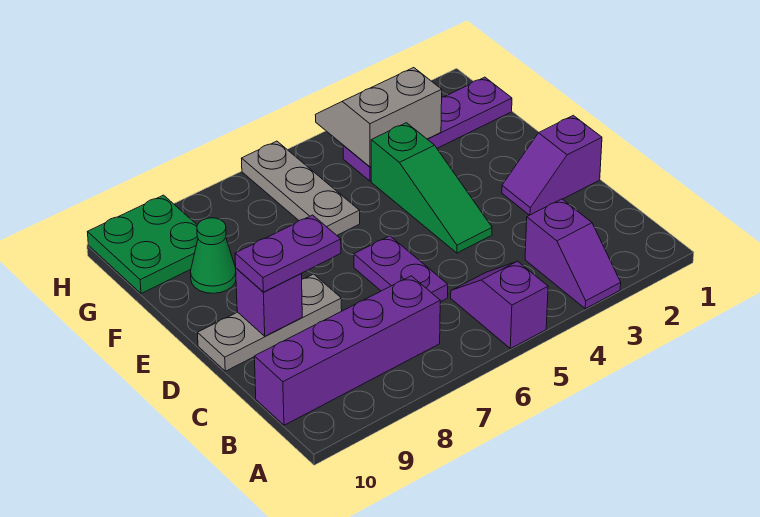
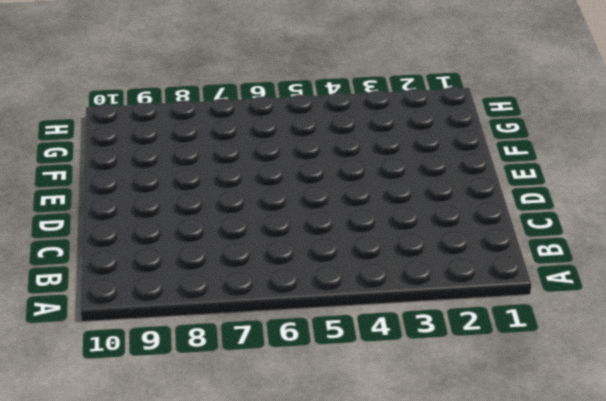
none -> purple slope A3:B3 level 1 top B
none -> purple slope A5:B5 level 1 top A
none -> purple brick B7:B10 level 1

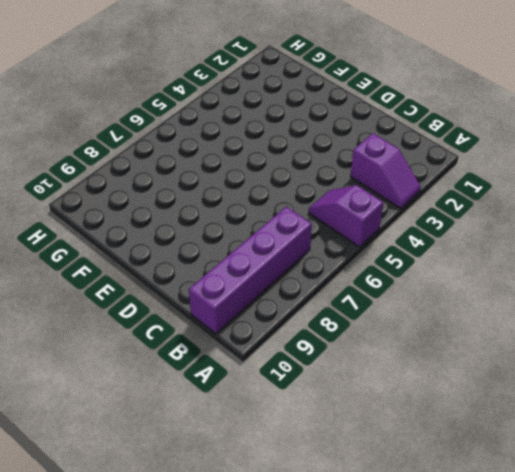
none -> purple plate C6:D6 level 1
none -> purple slope D1:D2 level 1 top 1
none -> green slope D4:F4 level 1 top F

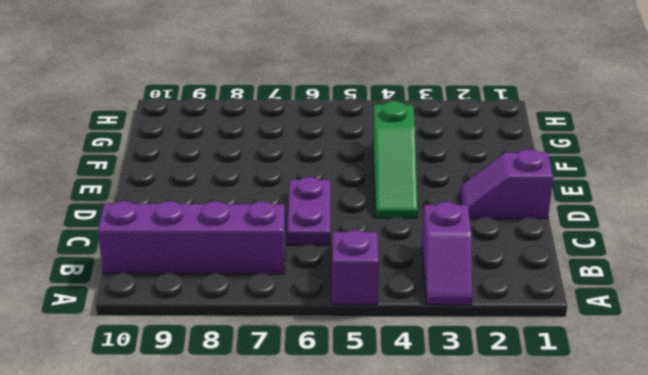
none -> grey plate D8:D10 level 1
none -> grey plate F6:H6 level 1
none -> green cone F9 level 1

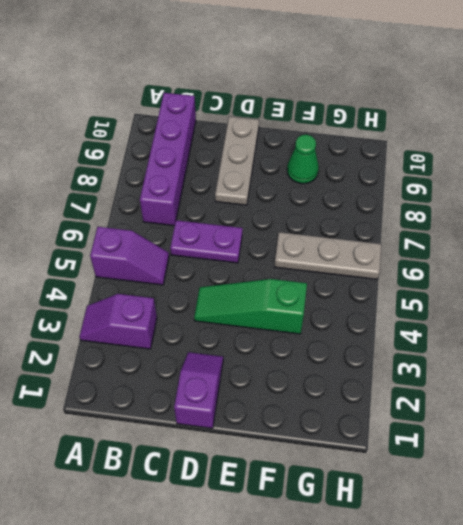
none -> purple plate G1:G4 level 1
none -> green plate G9:H10 level 1
none -> purple brick D9 level 2

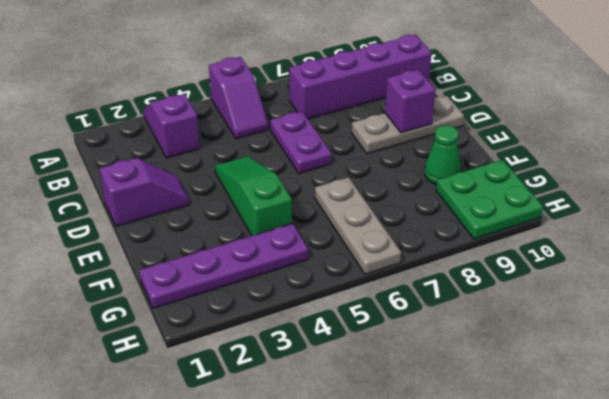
none -> grey slope G3:H4 level 2 top G
none -> purple plate D8:D9 level 3

